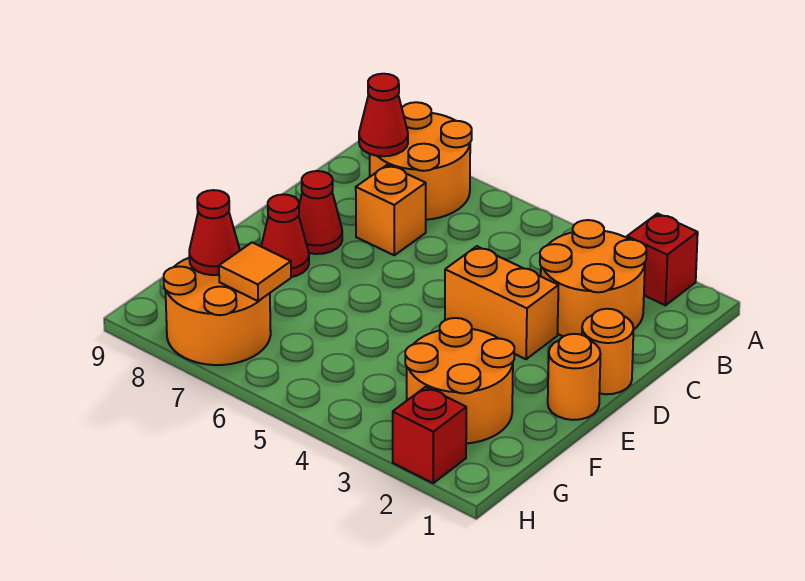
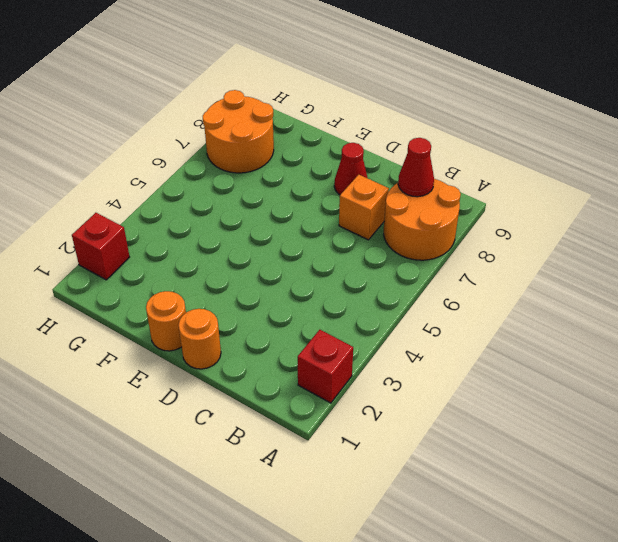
none -> orange round brick B2:C3 level 1
none -> orange brick D3:D4 level 1
none -> red cone E8 level 1

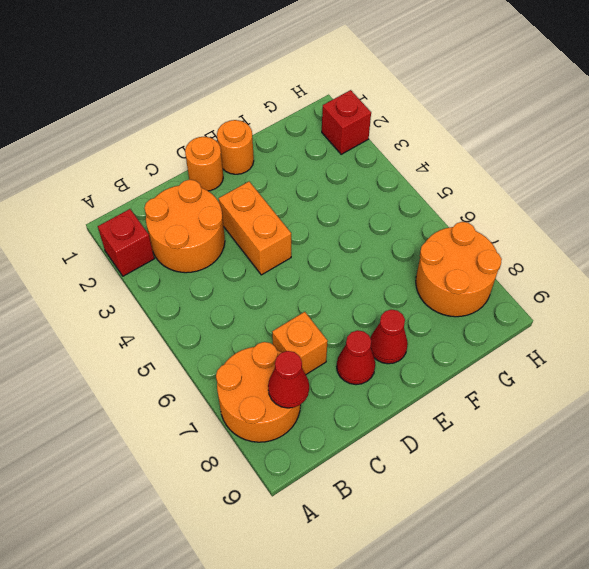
none -> orange round brick F2:G3 level 1
none -> orange tile G7 level 2
none -> red cone G8 level 2

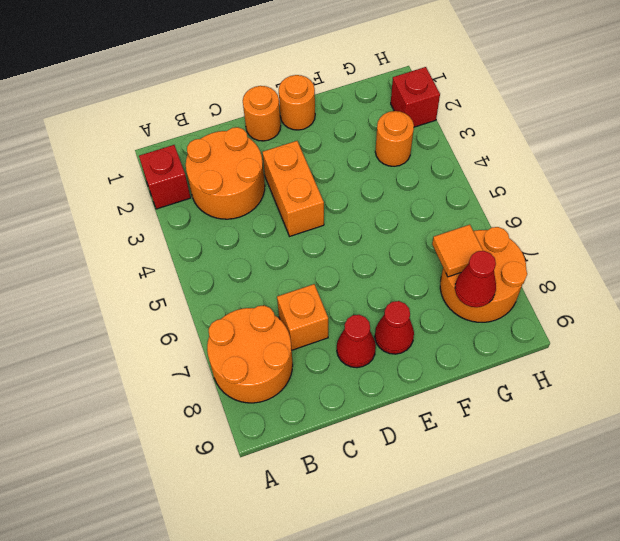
orange round brick G3 level 1 -> orange round brick F2:G3 level 1
none -> red cone B8 level 2

